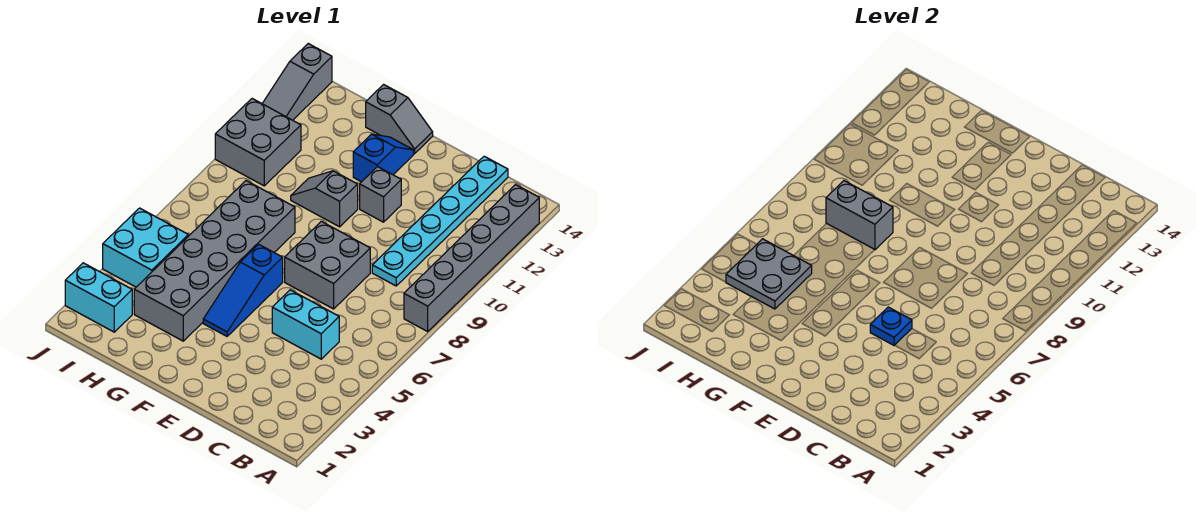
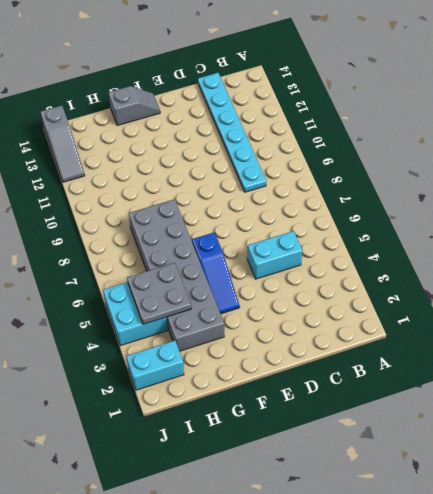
none -> grey brick A8:A13 level 1
none -> grey brick D7:E8 level 1
none -> grey brick E11 level 1

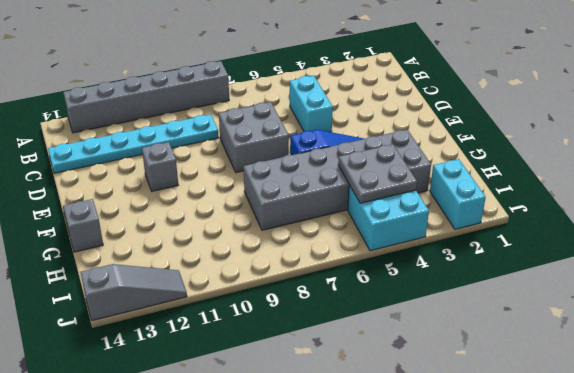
none -> grey slope F10:G10 level 1 top F
none -> blue slope F12:F13 level 1 top 12
none -> grey brick I10:J11 level 1

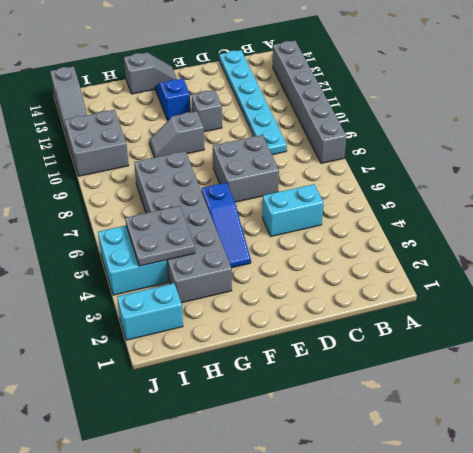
none -> blue plate D5 level 2
none -> grey brick G8:H8 level 2

